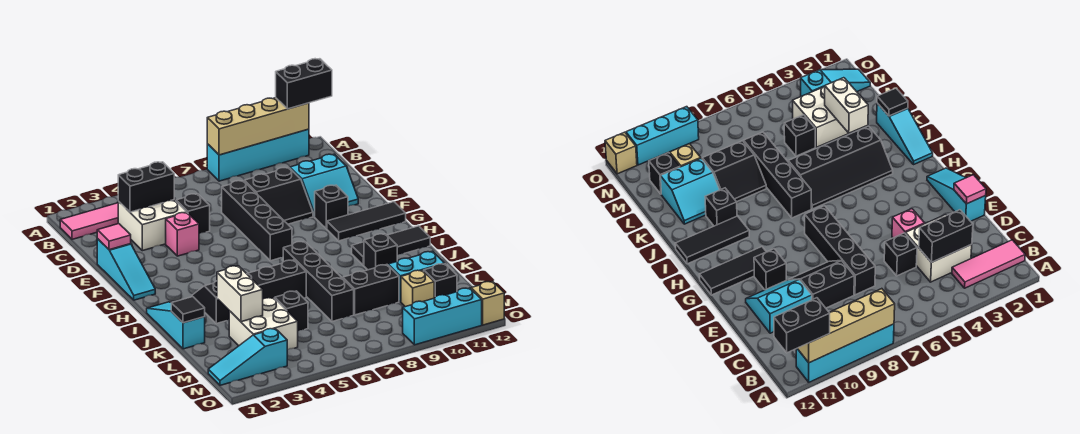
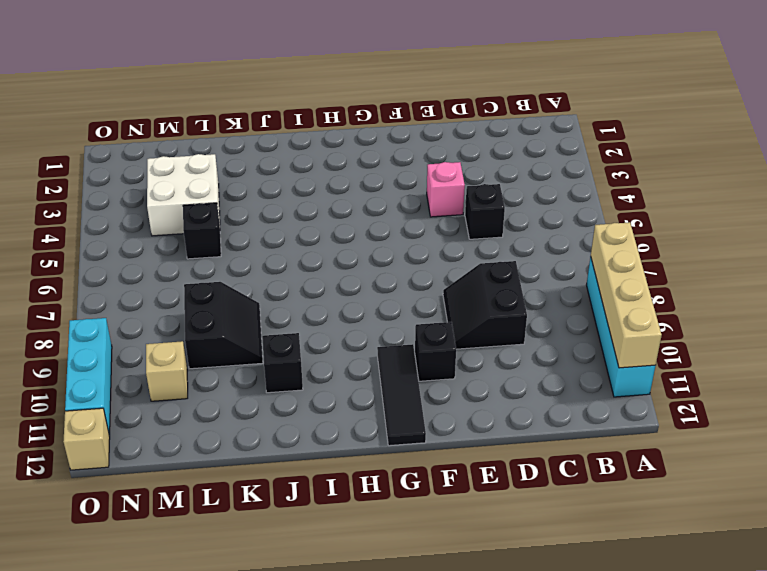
none -> pink tile B1:B3 level 1
none -> white brick C3:D4 level 1
none -> black brick D7:G7 level 1
none -> cyan slope D10:E11 level 1 top D

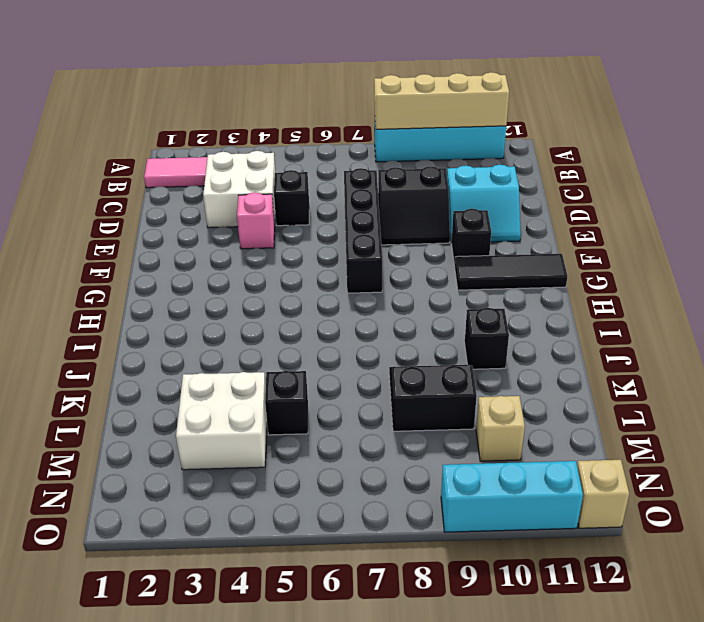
none -> cyan slope E1:G1 level 1 top E
none -> cyan slope I1:K1 level 1 top K
none -> black slope I3:J6 level 1 top J
none -> black brick I7:L7 level 1

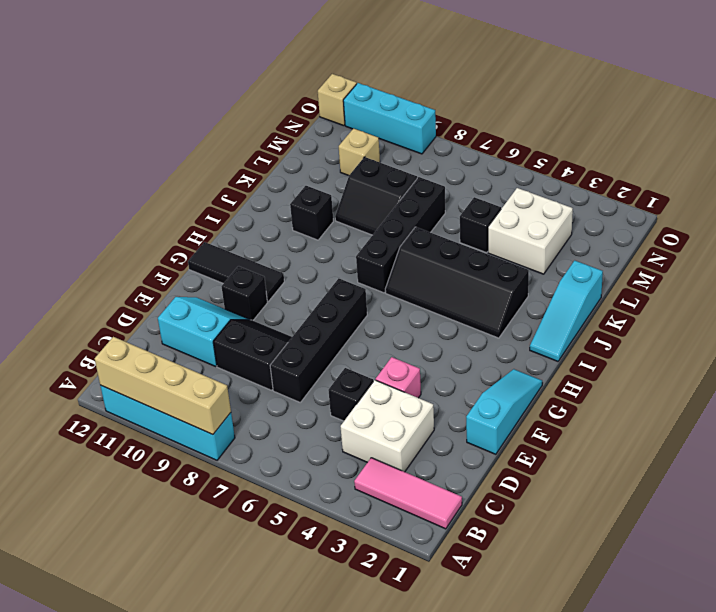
none -> black tile I10:I12 level 1
none -> cyan slope K10:L11 level 1 top L
none -> black brick M11 level 1
none -> cyan slope N1:N3 level 1 top 3

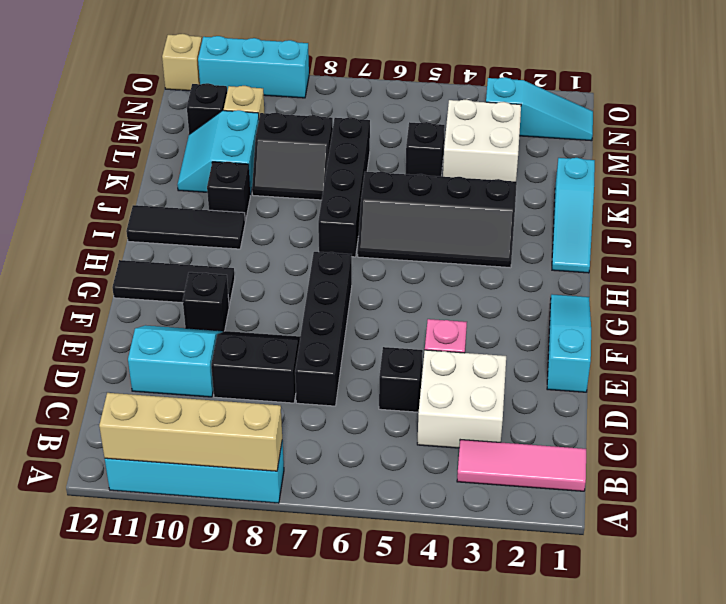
cyan slope K10:L11 level 1 top 10 -> cyan slope K10:L11 level 1 top L
none -> black brick C3:C4 level 2
none -> pink tile E1 level 2
none -> black tile K1 level 2
none -> white brick K3:L3 level 2

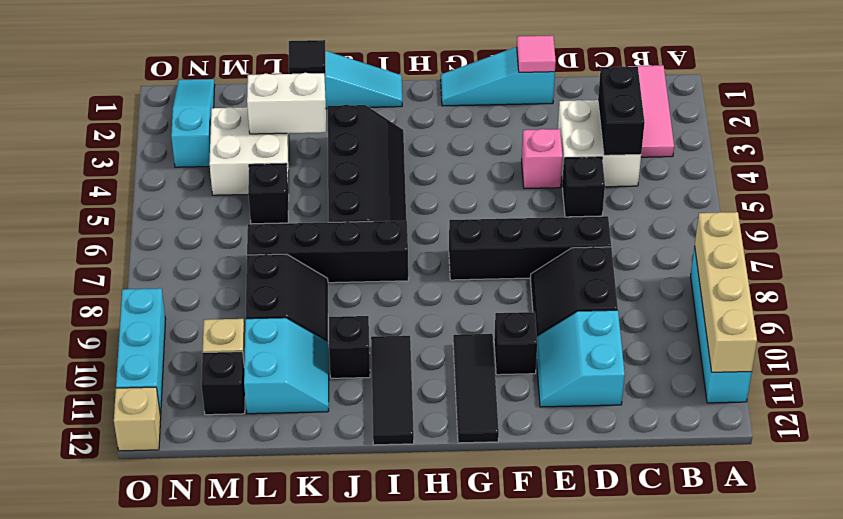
none -> black brick A11:A12 level 3

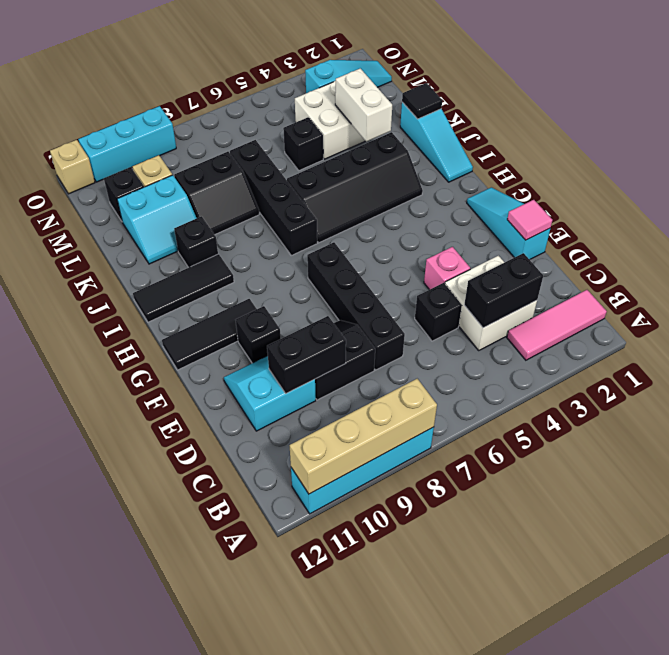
black brick D9:D10 level 2 -> black brick A11:A12 level 3

